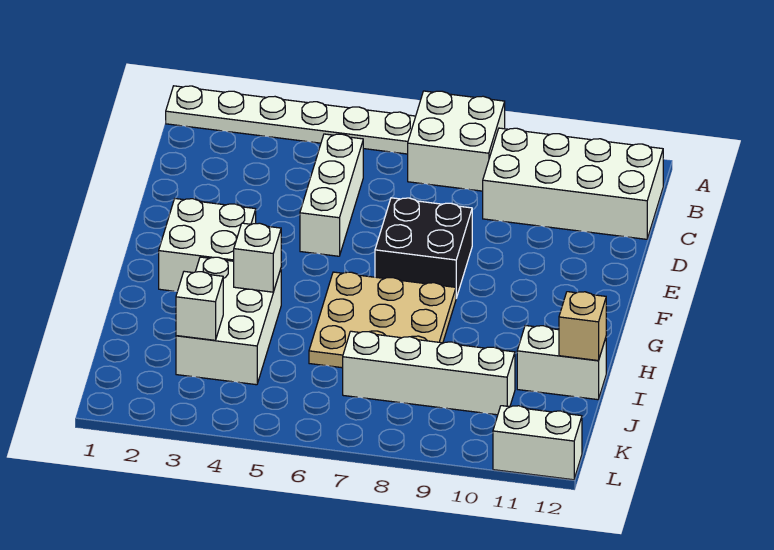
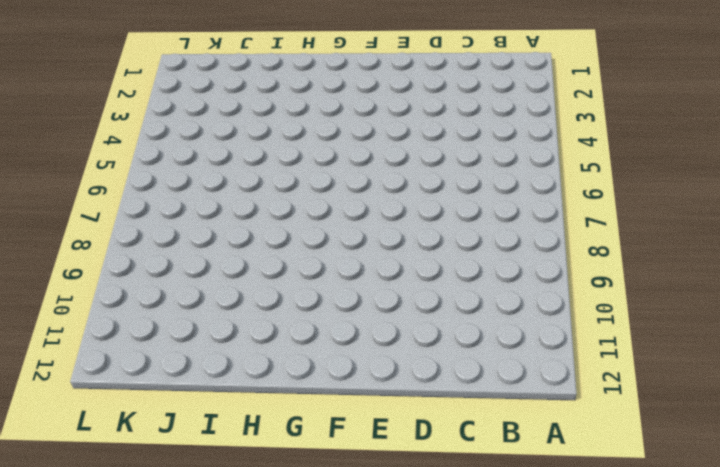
none -> white plate A1:A6 level 1
none -> white brick A7:B8 level 1
none -> white brick B9:C12 level 1

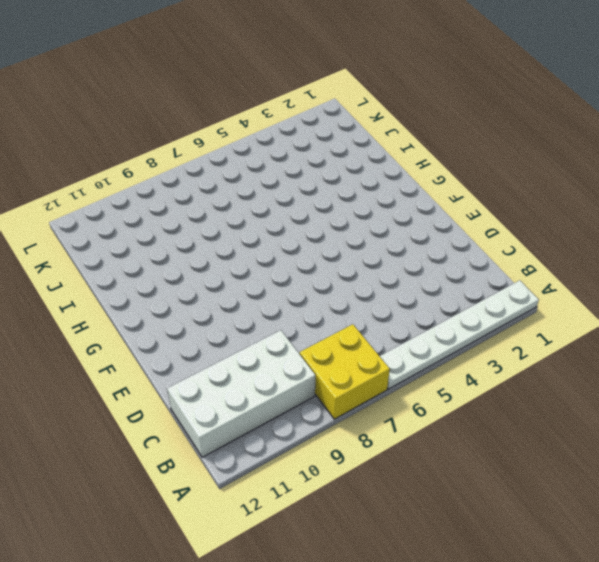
yellow brick A7:B8 level 1 -> white brick A7:B8 level 1
none -> white brick C5:E5 level 1
none -> black brick E7:F8 level 1
none -> white brick F2:G3 level 1

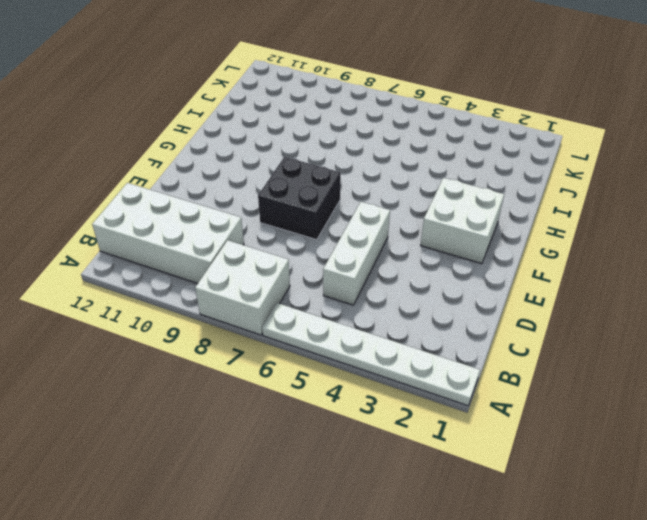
none -> tan plate G6:I8 level 1
none -> white brick H3:J4 level 1
none -> white brick I11:I12 level 1

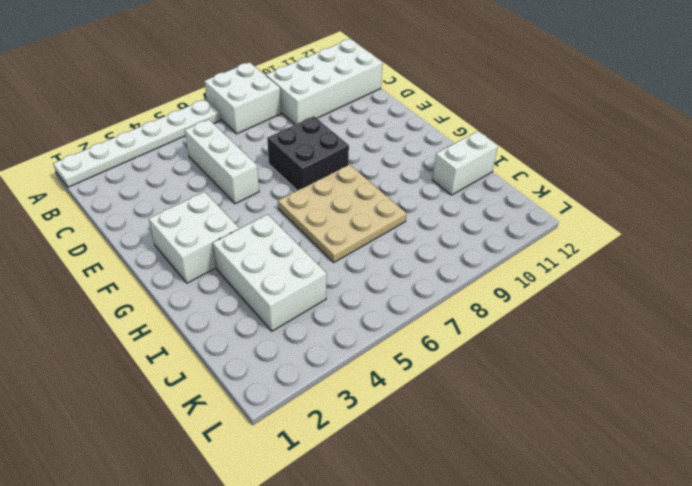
none -> white brick J7:J10 level 1
none -> white brick L11:L12 level 1
none -> white brick H4 level 2

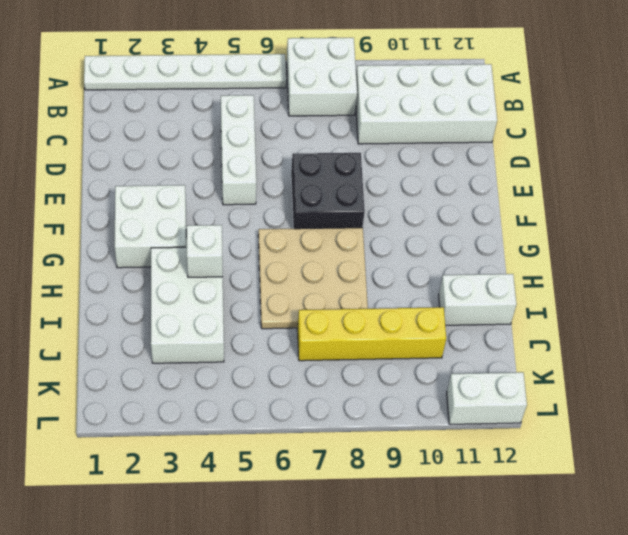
yellow brick J7:J10 level 1 -> white brick J7:J10 level 1
none -> tan brick I12 level 2
none -> white brick J3 level 2

